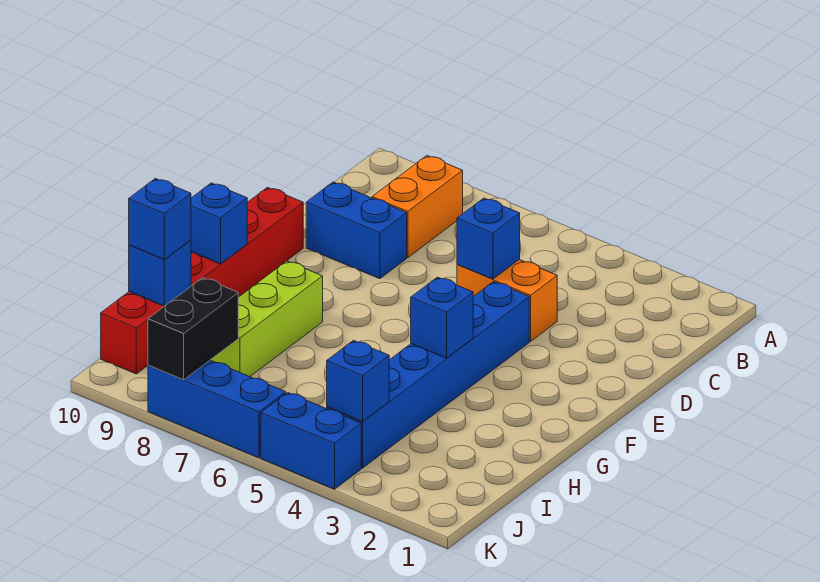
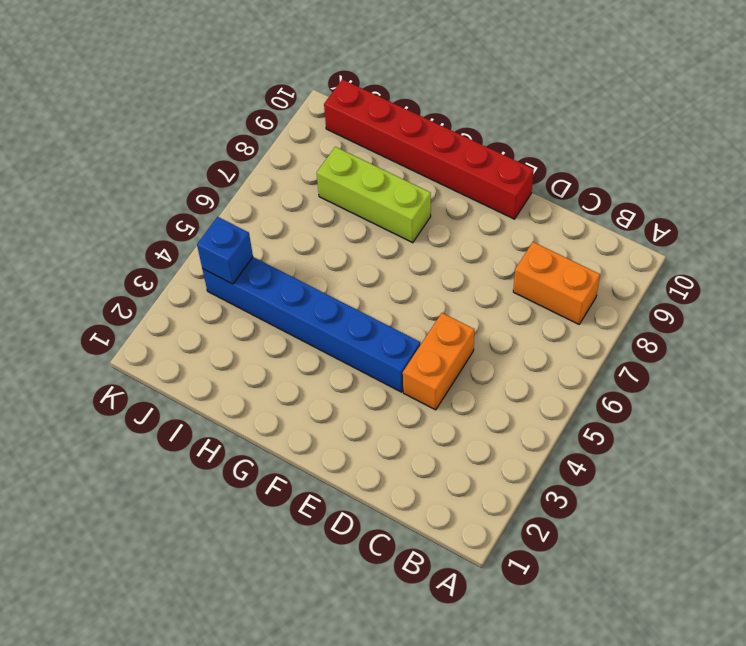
none -> blue brick D8:D9 level 1
none -> blue brick K4:K5 level 1
none -> blue brick K6:K8 level 1

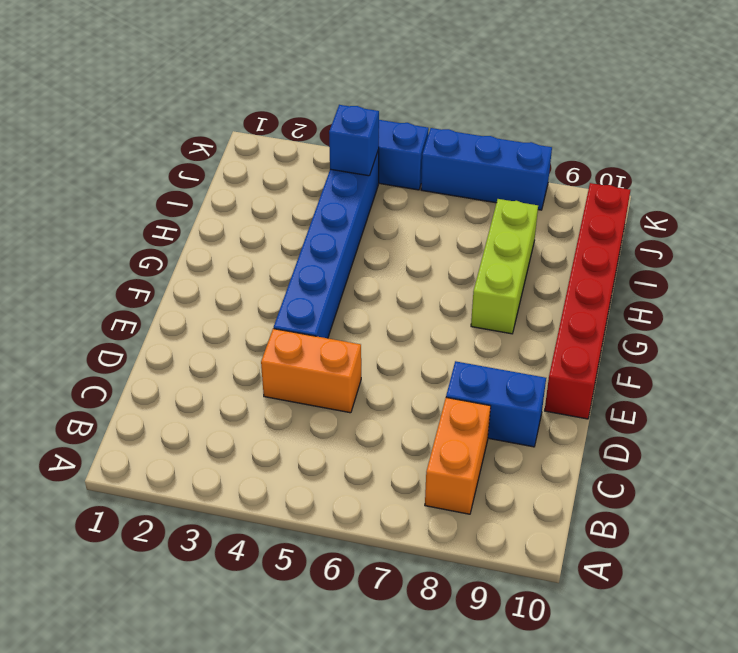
none -> blue brick D5 level 2
none -> blue brick G4 level 2
none -> blue brick G10 level 2

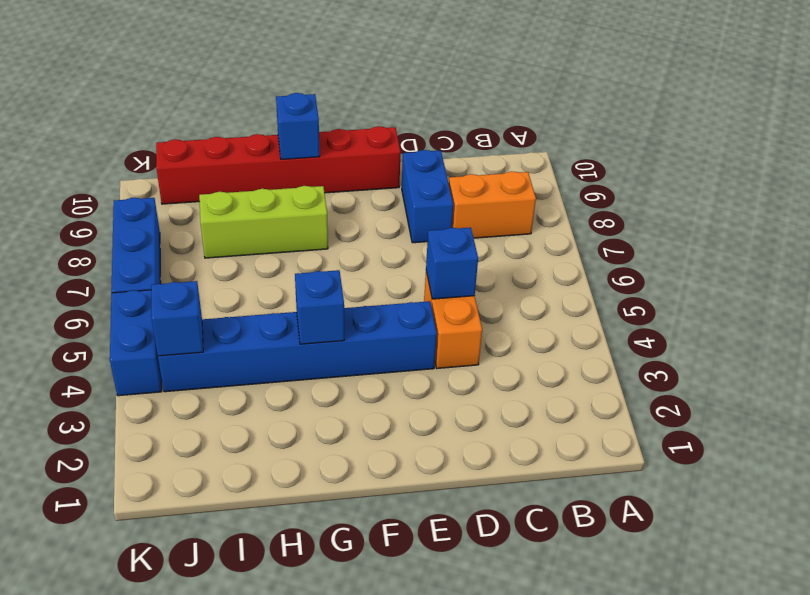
none -> blue brick I10 level 2
none -> black brick J8:K8 level 2
none -> blue brick I10 level 3

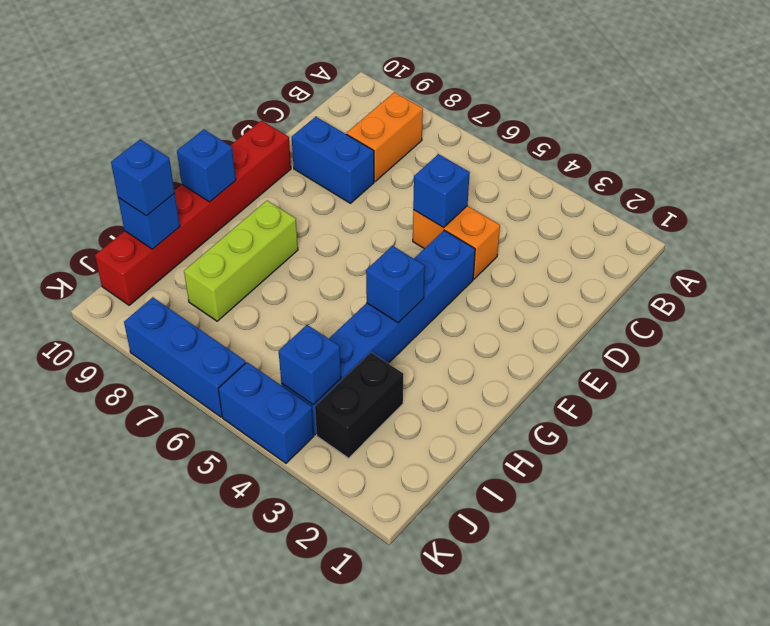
black brick I3:J3 level 1 -> black brick J8:K8 level 2

